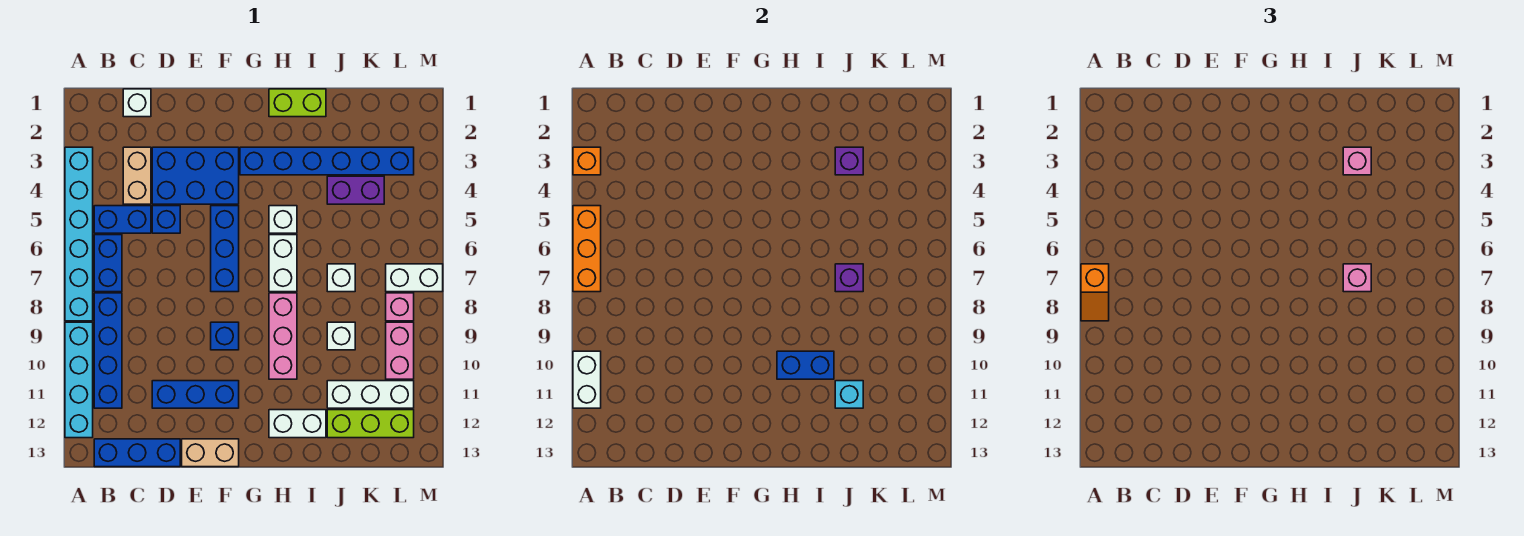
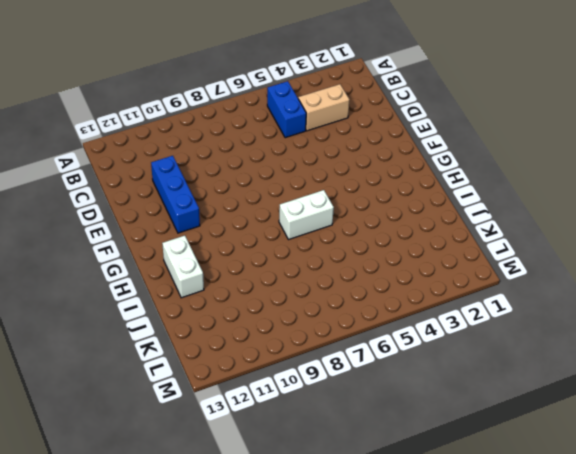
none -> cyan brick A3:A8 level 1
none -> cyan brick A9:A12 level 1
none -> blue brick B6:B7 level 1
none -> blue brick B8:B11 level 1

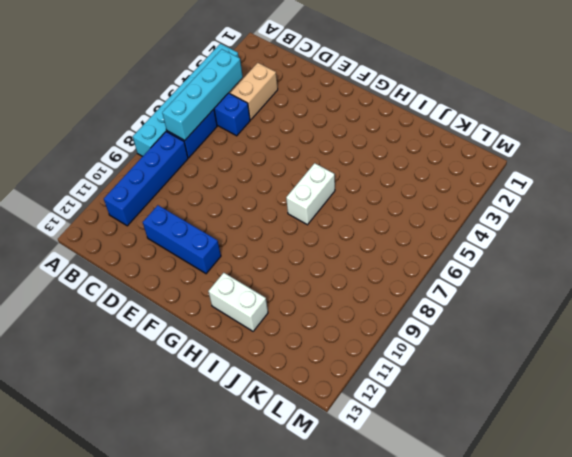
cyan brick B4:B7 level 2 -> cyan brick A9:A12 level 1
none -> blue brick B13:D13 level 1
none -> white brick C1 level 1
none -> blue brick D3:F4 level 1
none -> blue brick D5 level 1

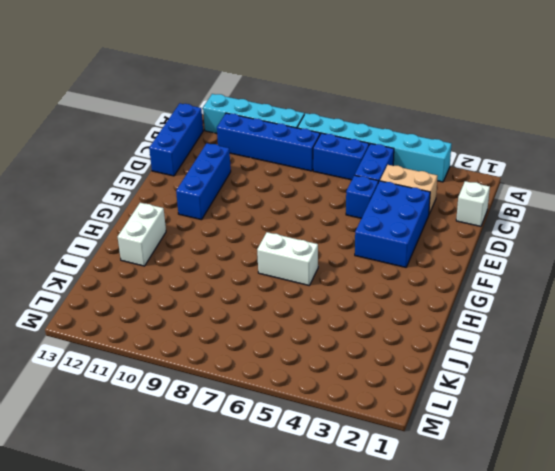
none -> tan brick E13:F13 level 1
none -> blue brick F5:F7 level 1
none -> blue brick F9 level 1
none -> blue brick G3:L3 level 1

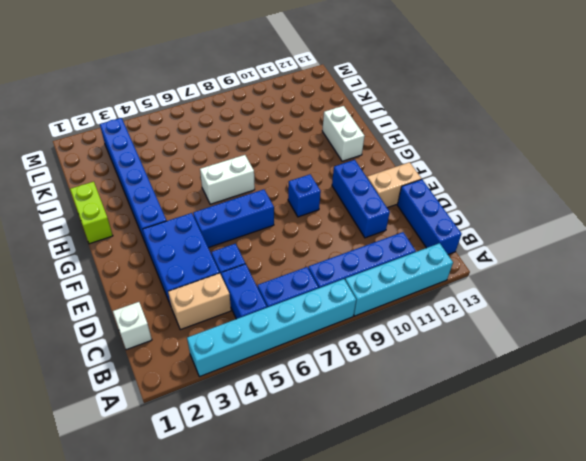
tan brick E12:E13 level 1 -> tan brick E13:F13 level 1
none -> white brick H5 level 1
none -> pink brick H8:H10 level 1
none -> purple brick J4:K4 level 1
none -> white brick J7 level 1

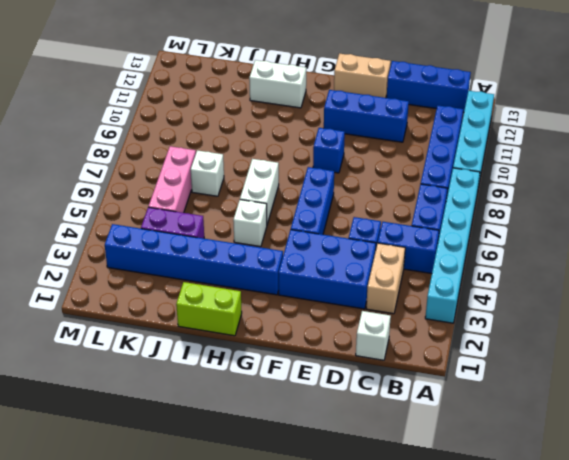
pink brick K5:K7 level 1 -> pink brick H8:H10 level 1
none -> white brick J9 level 1
none -> white brick J11:L11 level 1
none -> lime brick J12:L12 level 1
none -> white brick L7:M7 level 1

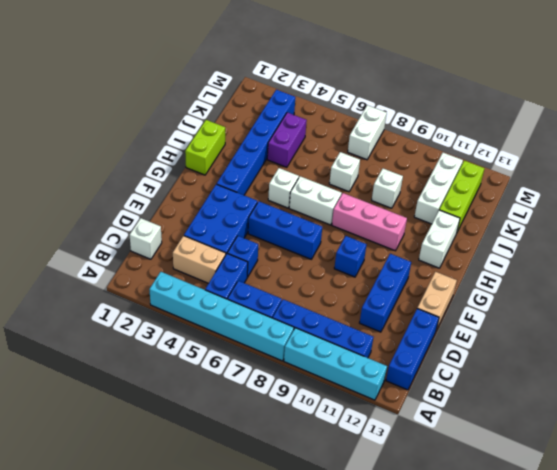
none -> pink brick L8 level 1
none -> pink brick L9:L10 level 1
none -> orange brick A3 level 2
none -> orange brick A5:A7 level 2

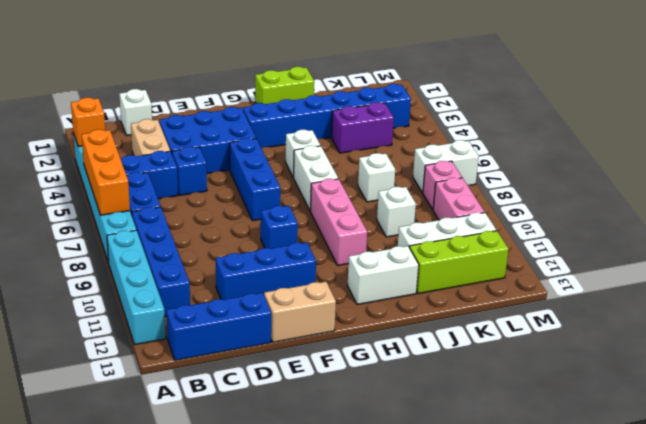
none -> white brick A10:A11 level 2
none -> blue brick H10:I10 level 2
none -> purple brick J3 level 2
none -> purple brick J7 level 2

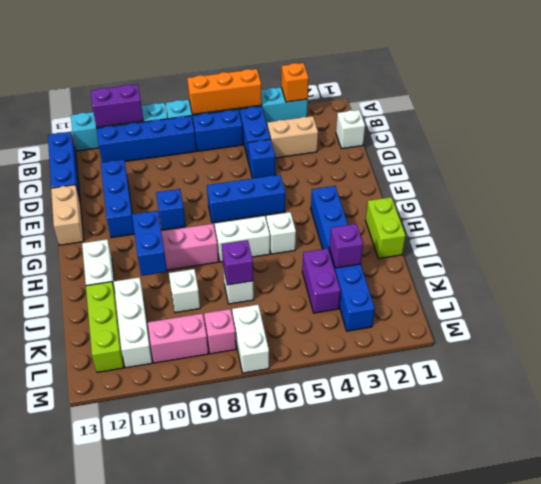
purple brick A10:A11 level 2 -> white brick A10:A11 level 2
none -> blue brick D3:F4 level 1
none -> cyan brick J11 level 2
none -> orange slope A7:A8 level 3 top 7
none -> pink brick J3 level 3

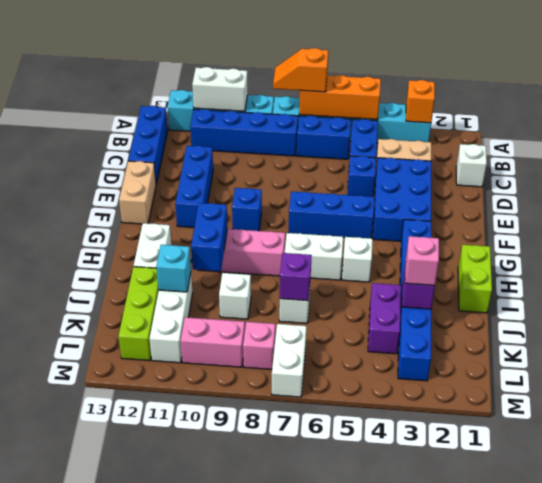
none -> pink brick J7 level 3

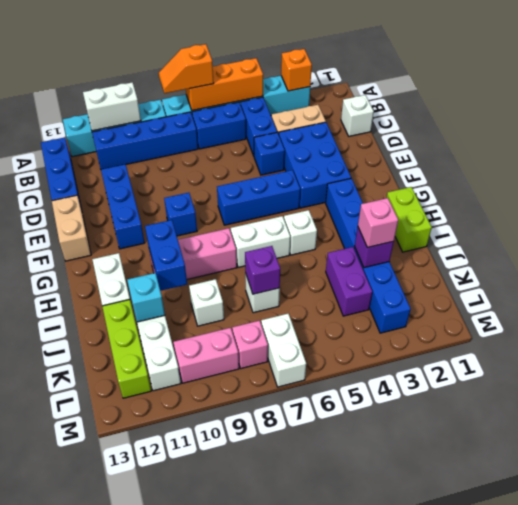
none -> pink brick J7 level 3

